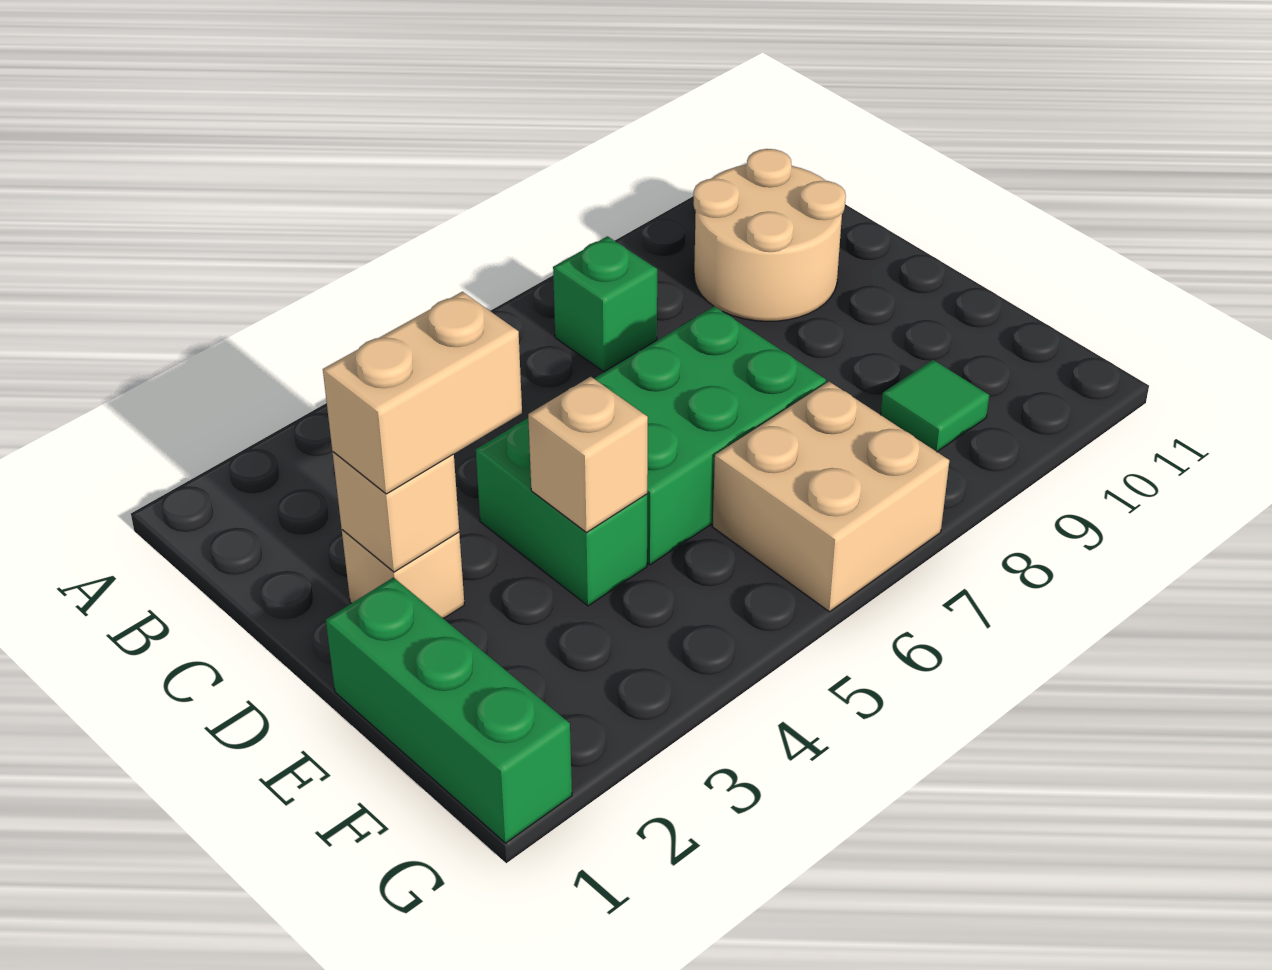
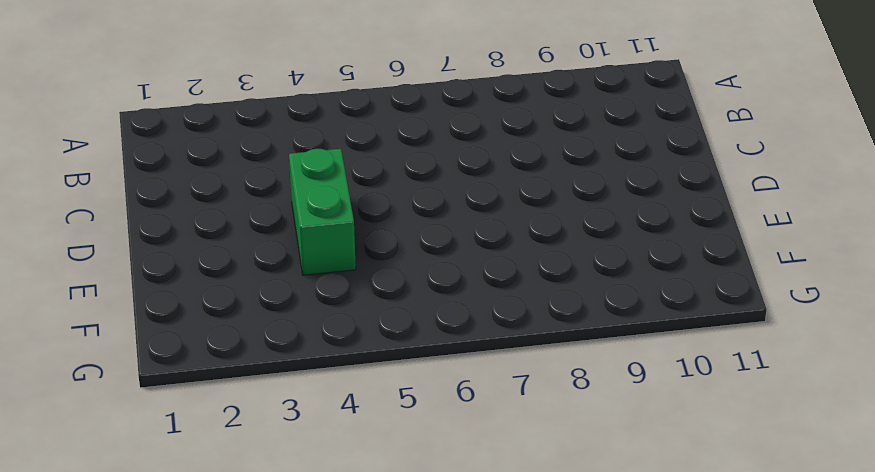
none -> green brick B7 level 1
none -> tan round brick B9:C10 level 1

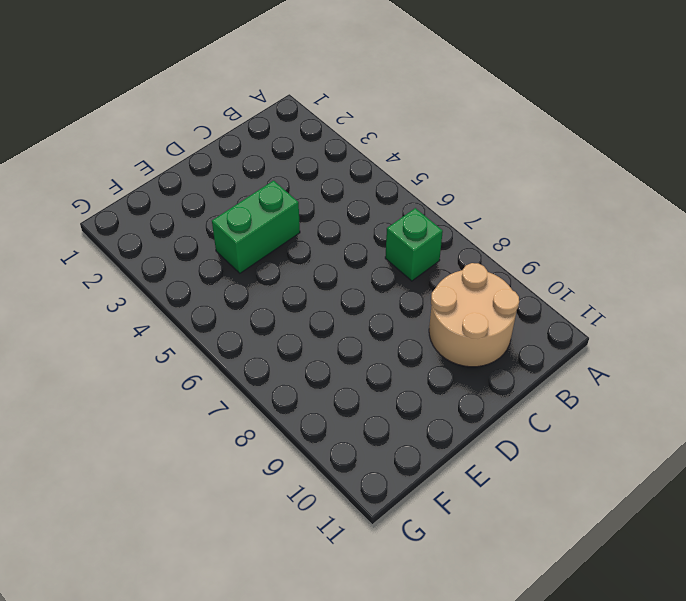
none -> tan brick D2 level 1
none -> green brick D5:E7 level 1

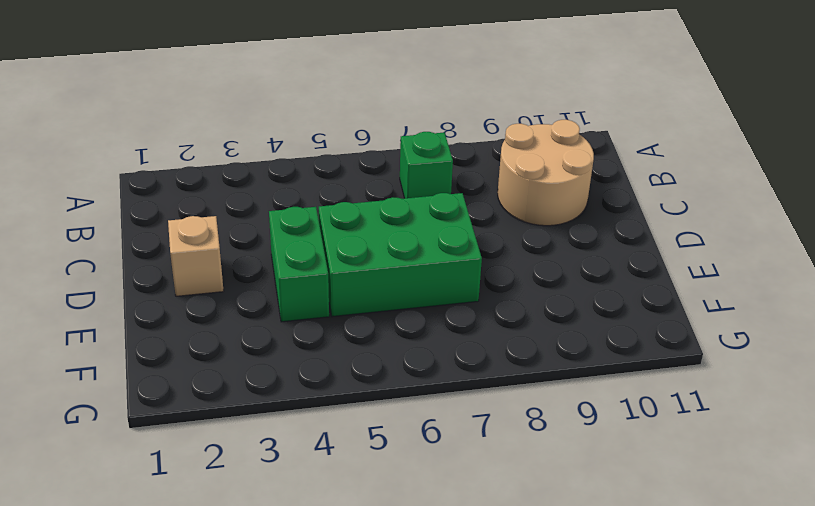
none -> green brick E1:G1 level 1
none -> tan brick F6:G7 level 1

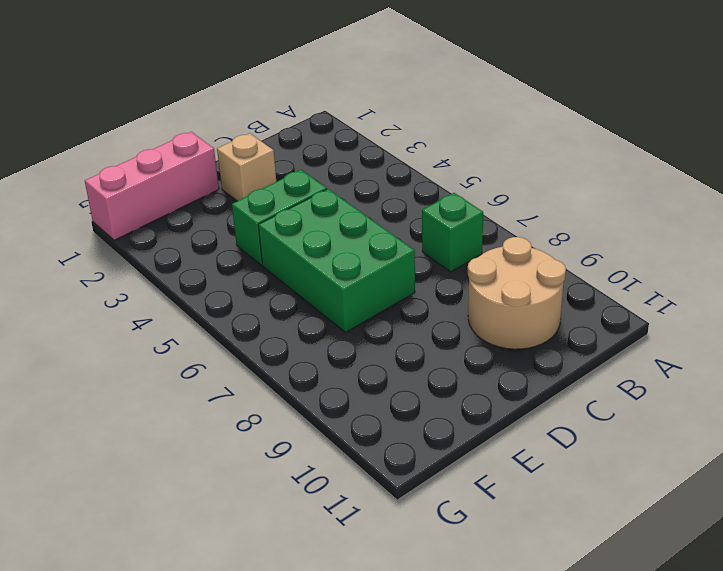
pink brick E1:G1 level 1 -> green brick E1:G1 level 1
none -> tan brick F6:G7 level 1
none -> green tile F9 level 1

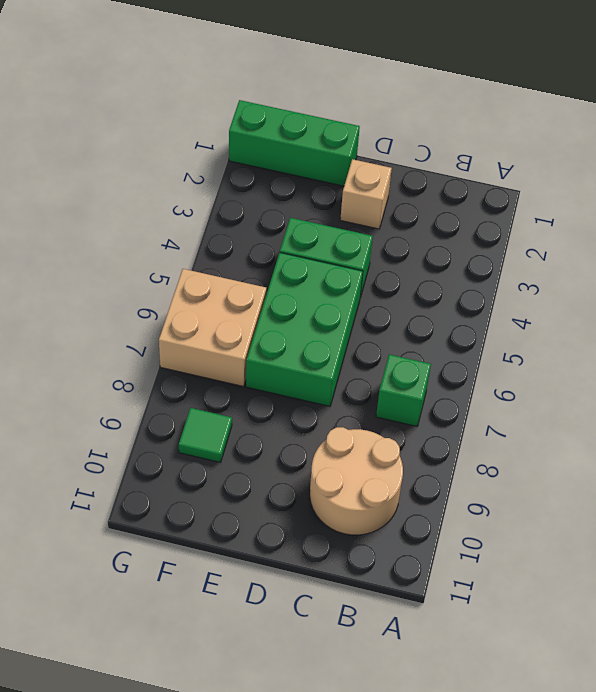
none -> tan brick D2 level 2
none -> tan brick E4 level 2

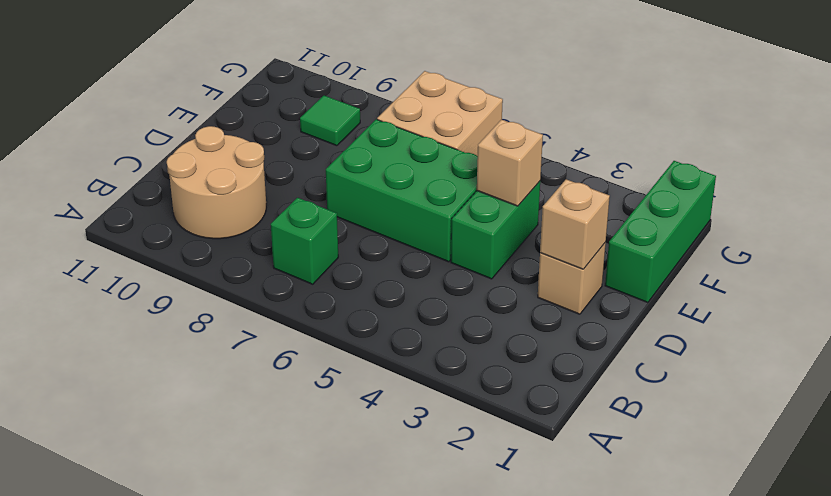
none -> tan brick D2:D3 level 3

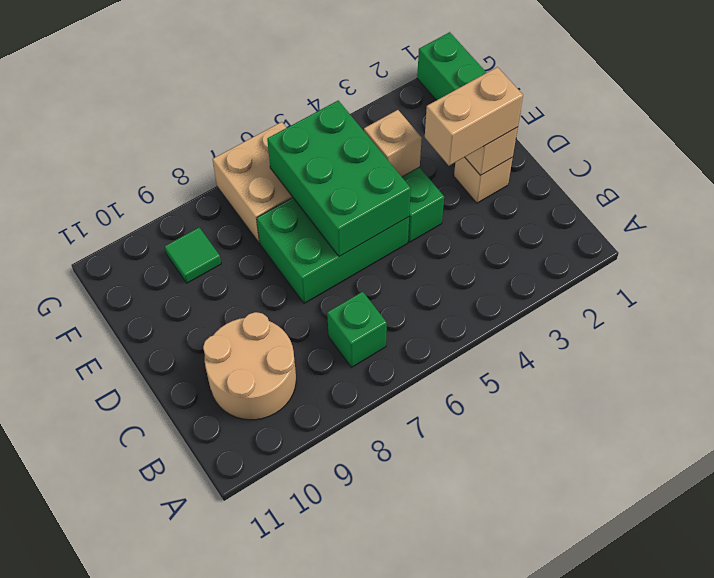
green brick D5:F6 level 2 -> none

